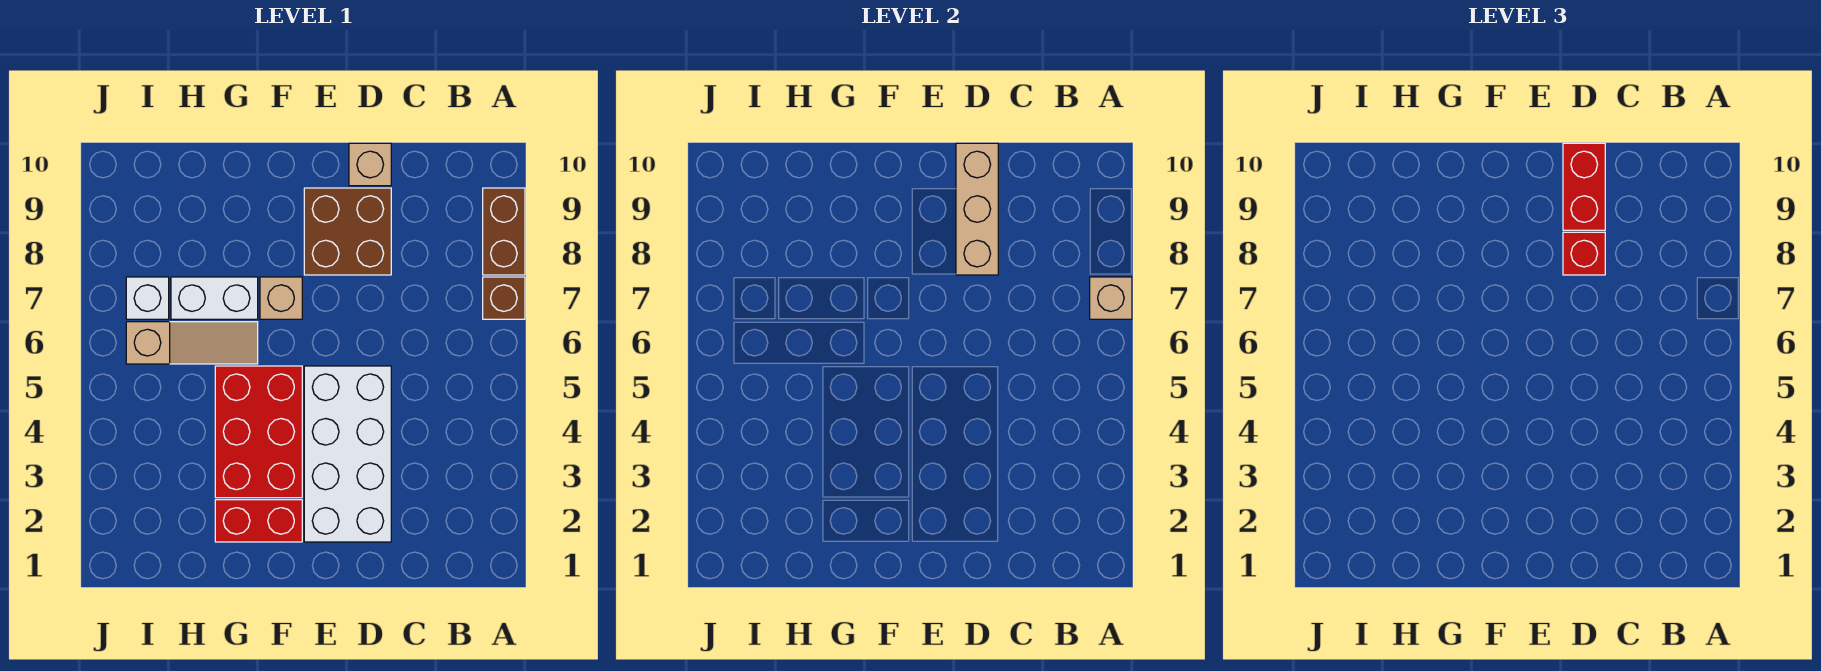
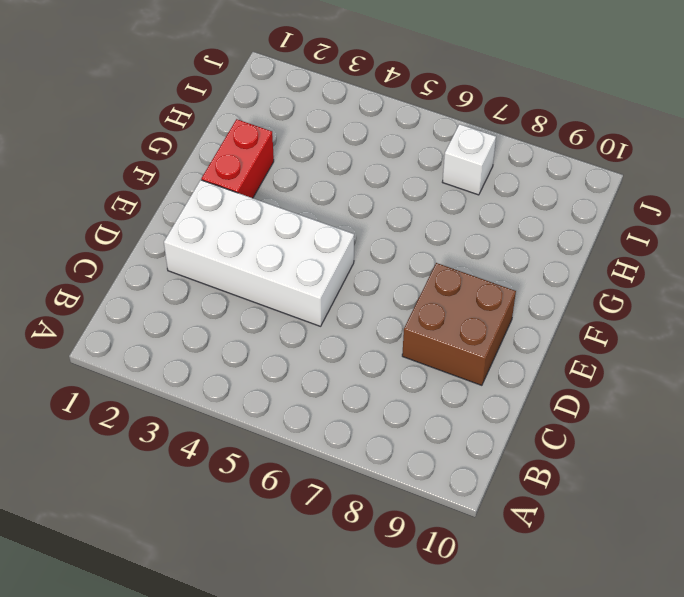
none -> brown brick A7 level 1
none -> brown brick A8:A9 level 1
none -> tan brick D10 level 1

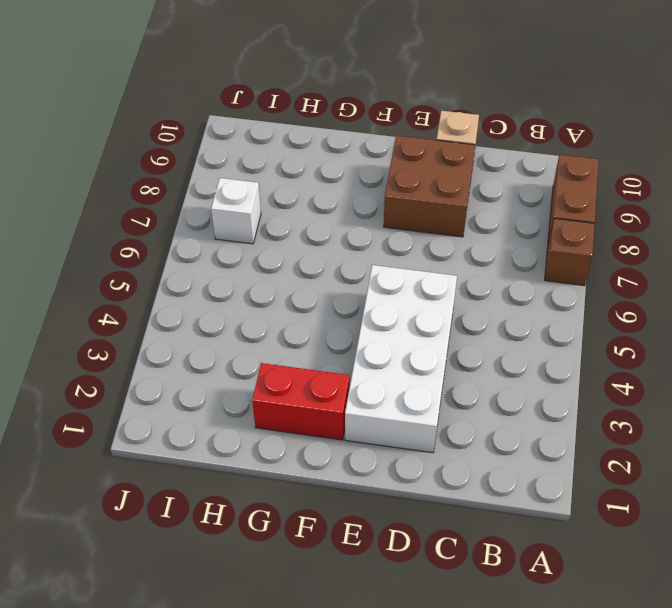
none -> red brick F3:G5 level 1
none -> tan brick F7 level 1
none -> tan slope G6:I6 level 1 top I

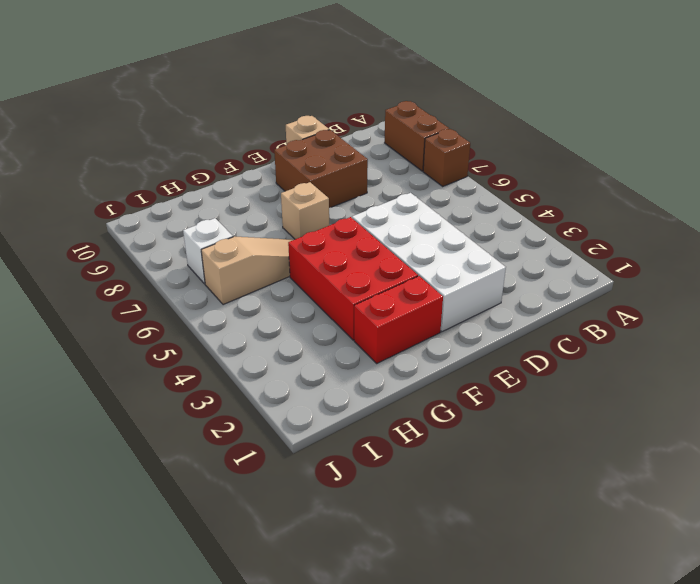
none -> white brick G7:H7 level 1
none -> tan brick A7 level 2
none -> tan brick D8:D10 level 2

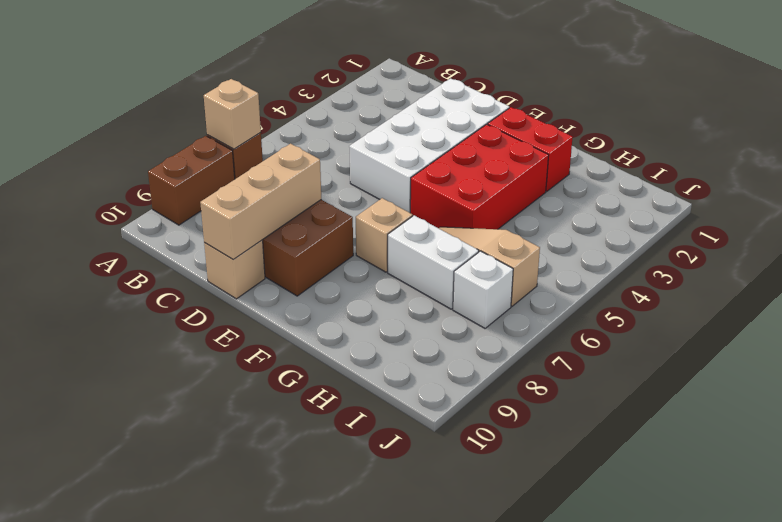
none -> red brick D8 level 3
none -> red brick D9:D10 level 3

